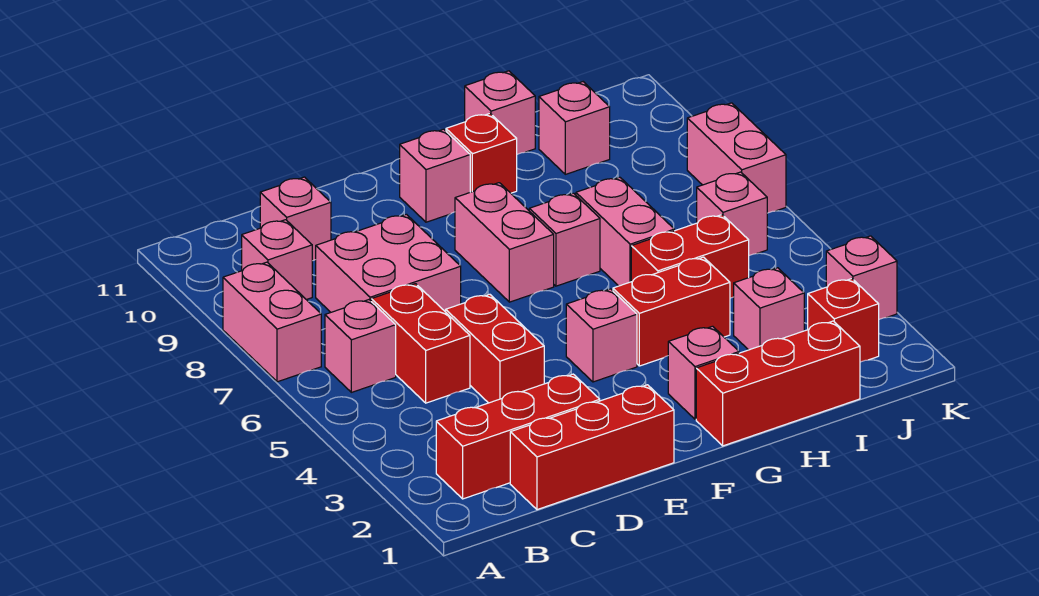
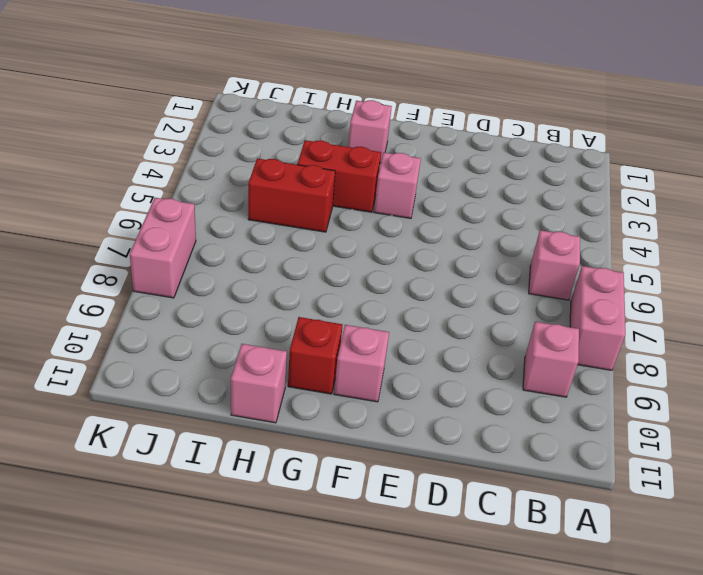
none -> red brick B2:D2 level 1
none -> red brick C1:E1 level 1
none -> red brick C5:C6 level 1

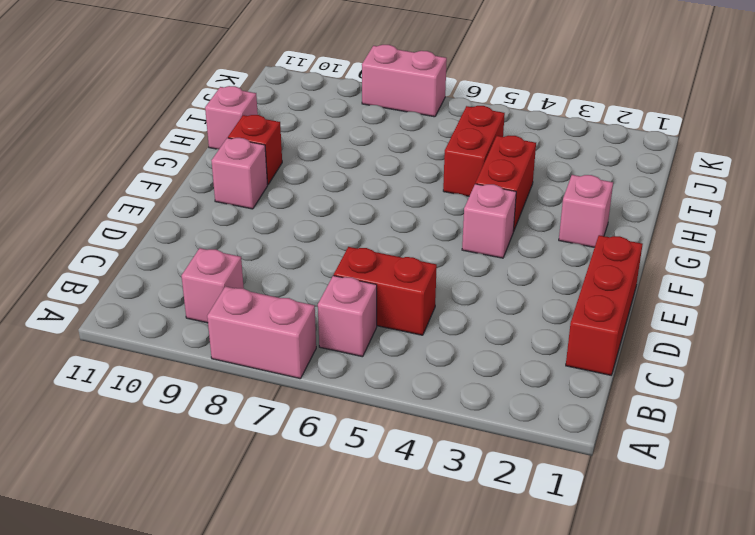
none -> red brick B2:D2 level 1
none -> pink brick C7:D8 level 1
none -> pink brick C10 level 1

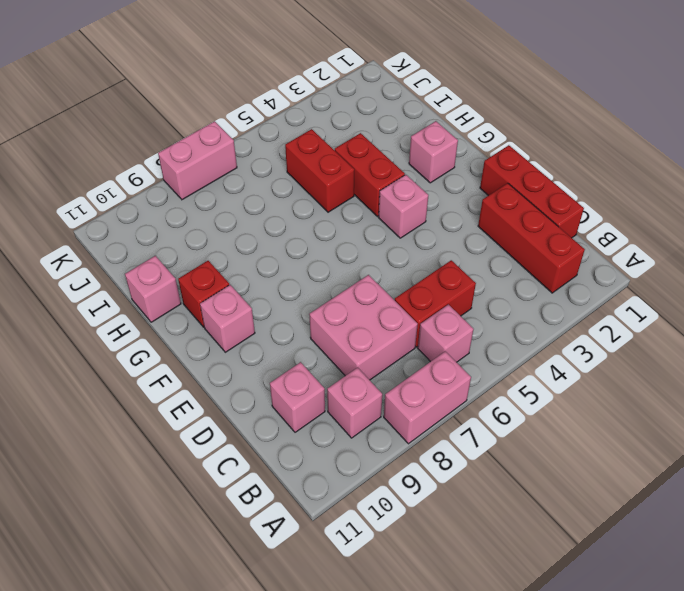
none -> red brick D4:D5 level 1
none -> pink brick F7:F8 level 1
none -> red brick G1:I1 level 1

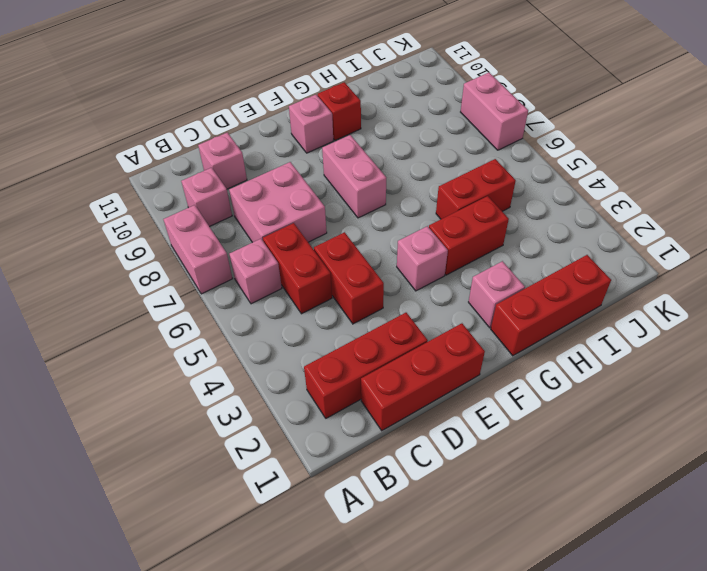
none -> pink brick G7 level 1
none -> pink brick H6:H7 level 1
none -> pink brick H11 level 1

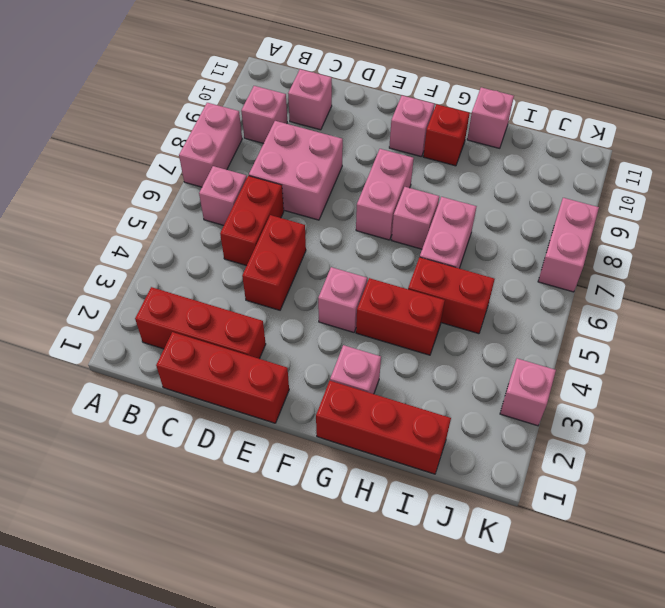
none -> pink brick I3 level 1
none -> pink brick I10 level 1
none -> red brick J2 level 1

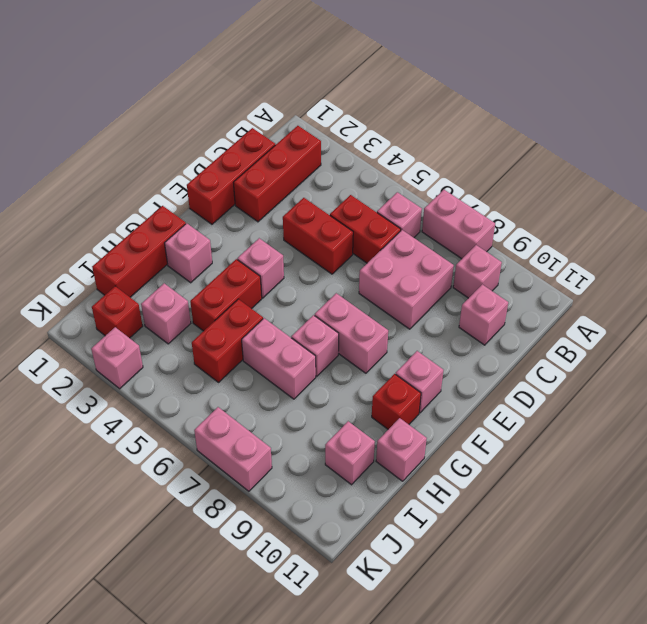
none -> pink brick J6 level 1

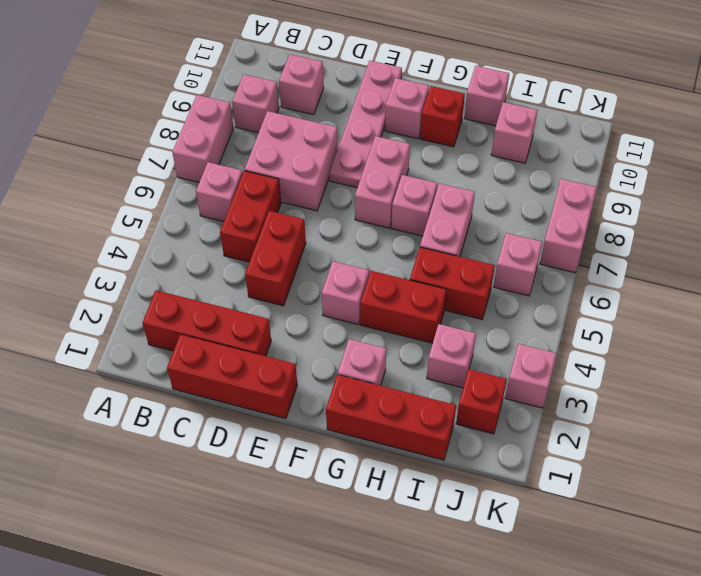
pink plate E8:E11 level 1 -> none

